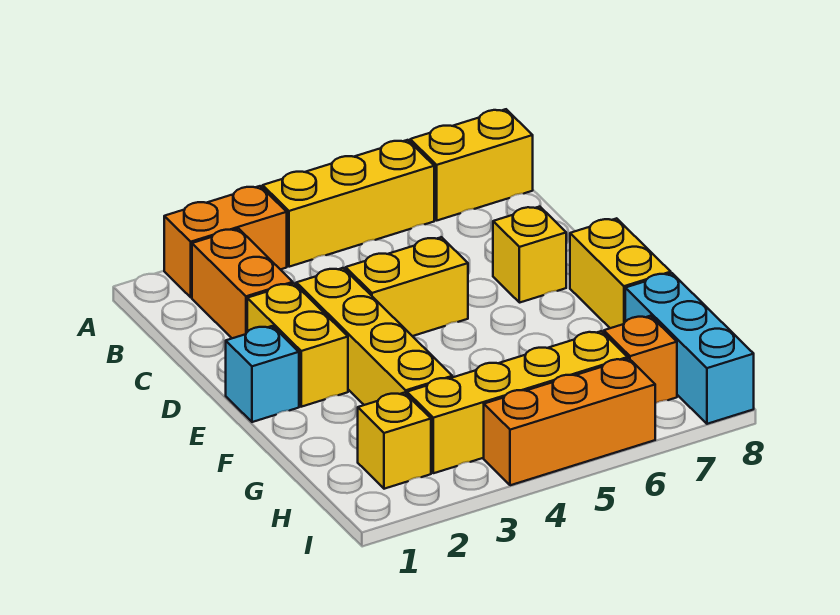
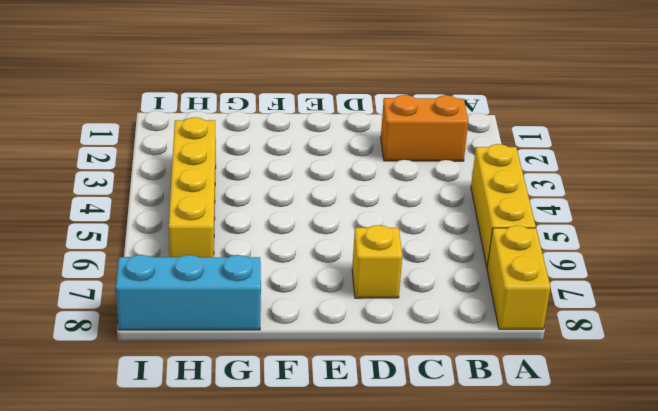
none -> orange brick A2:A3 level 1
none -> yellow brick D2:E2 level 1
none -> yellow brick D3:G3 level 1

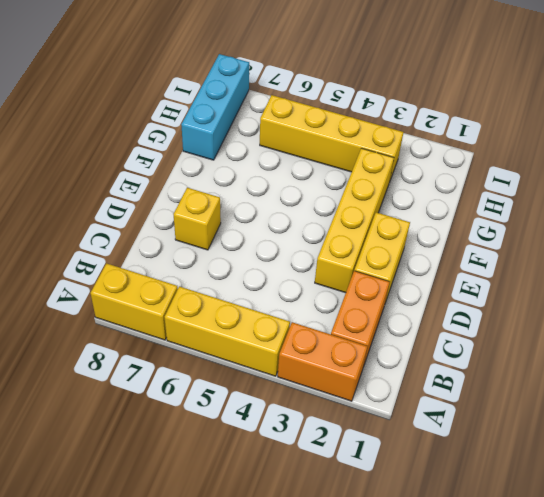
none -> yellow brick D4:D5 level 1
none -> cyan brick E1 level 1
none -> yellow brick E8:F8 level 1

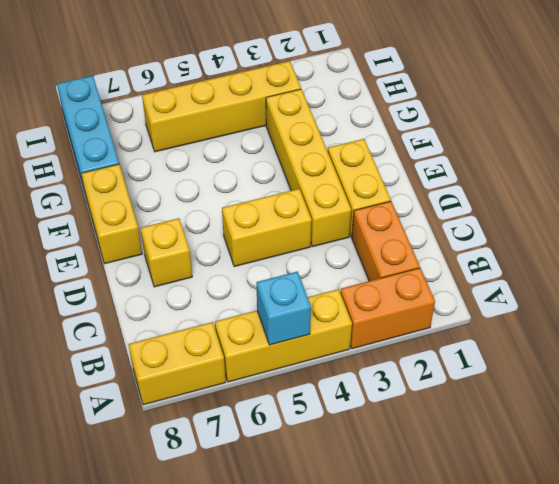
cyan brick A5 level 2 -> cyan brick E1 level 1
none -> yellow brick H2 level 1
none -> orange brick H7 level 1
none -> orange brick I4:I6 level 1

